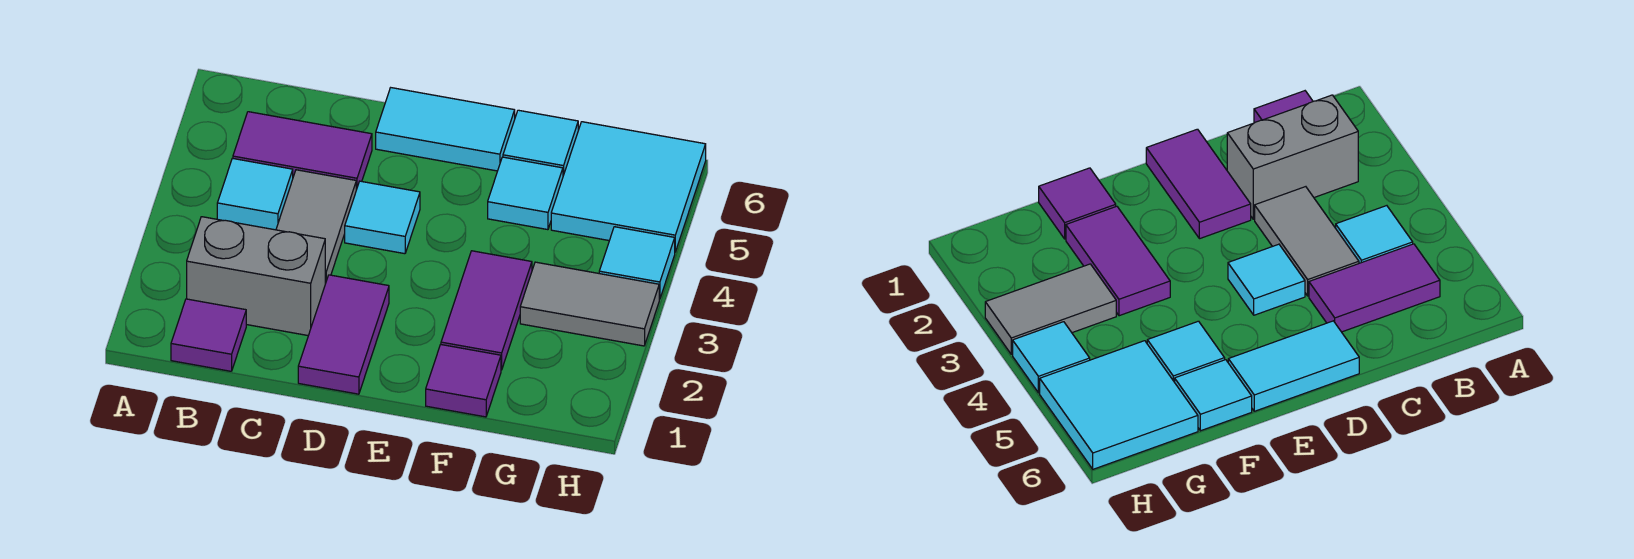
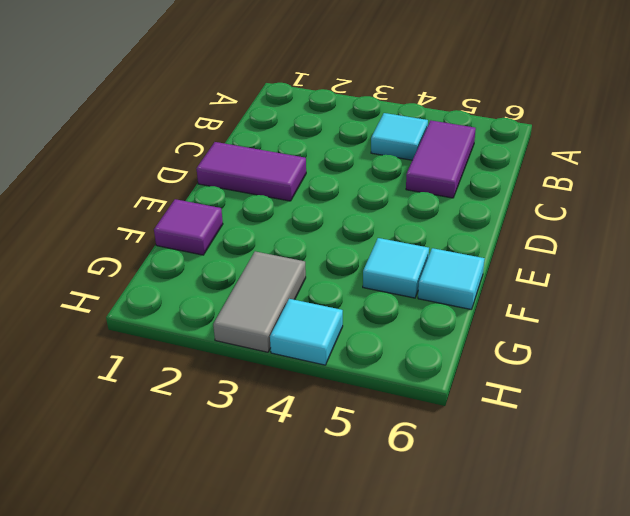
none -> purple tile B1 level 1
none -> grey brick B2:C2 level 1
none -> grey tile C3:C4 level 1

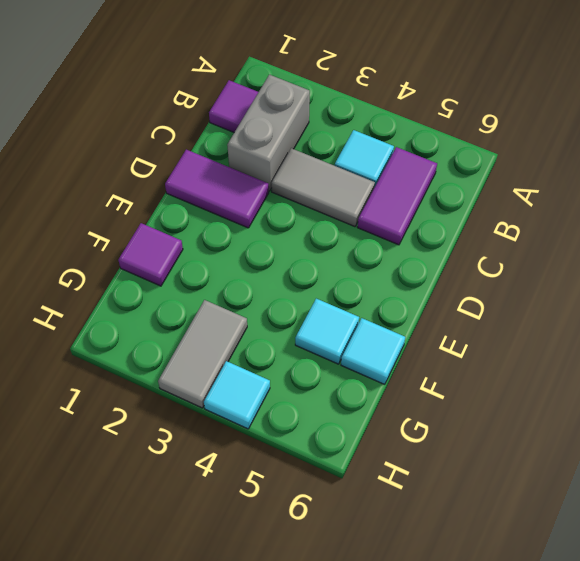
none -> cyan tile D4 level 1
none -> cyan tile D6:E6 level 1
none -> purple tile F2:F3 level 1

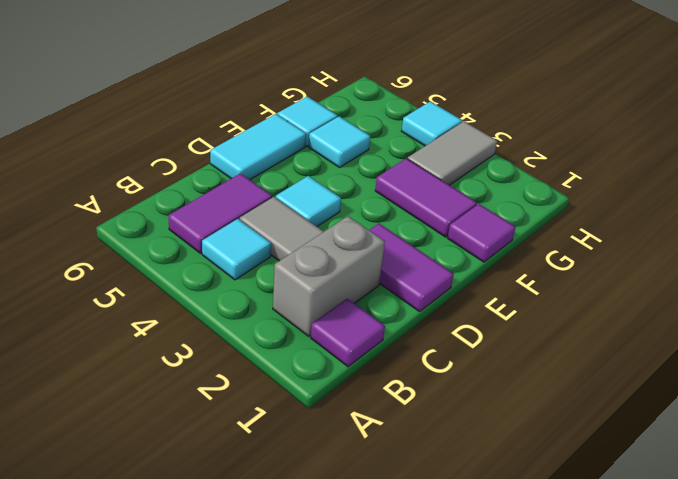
none -> cyan tile G5:H6 level 1

